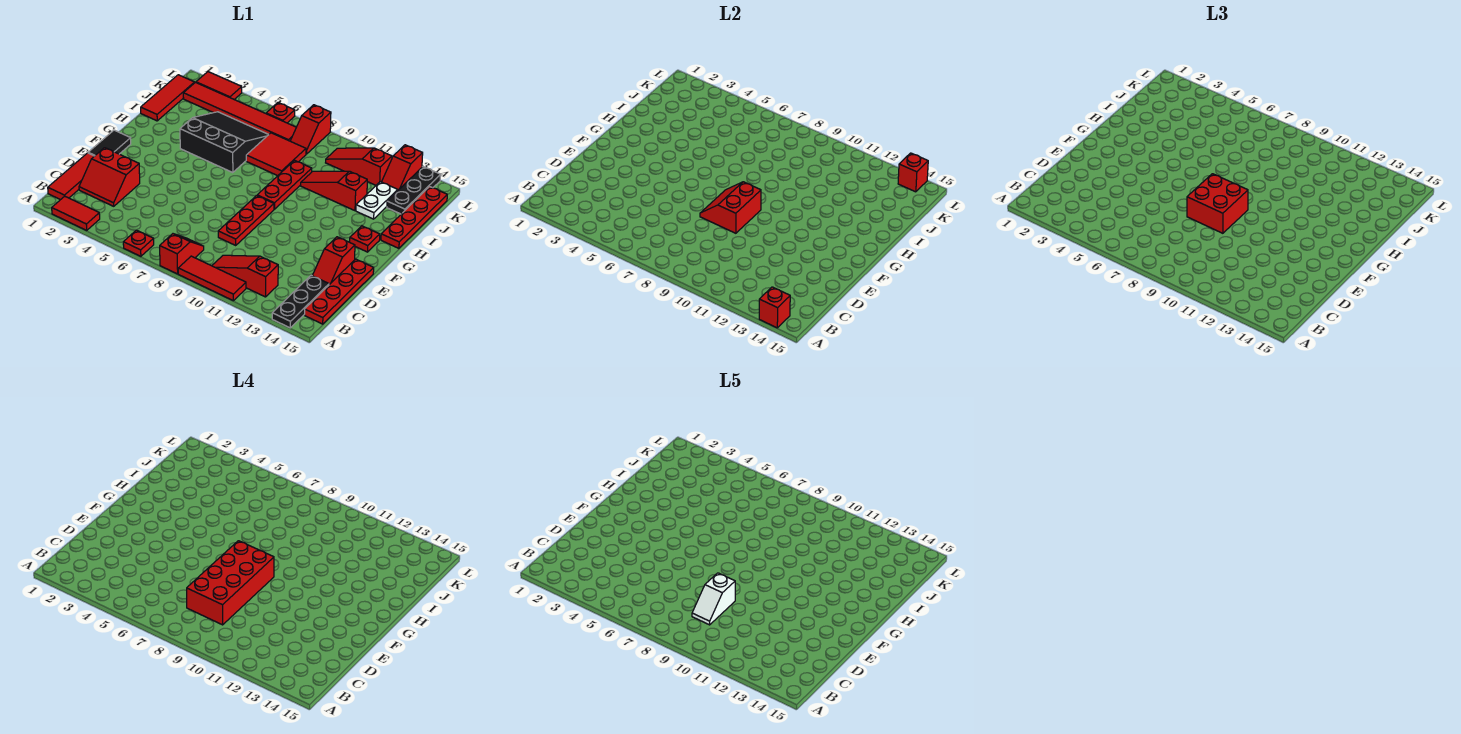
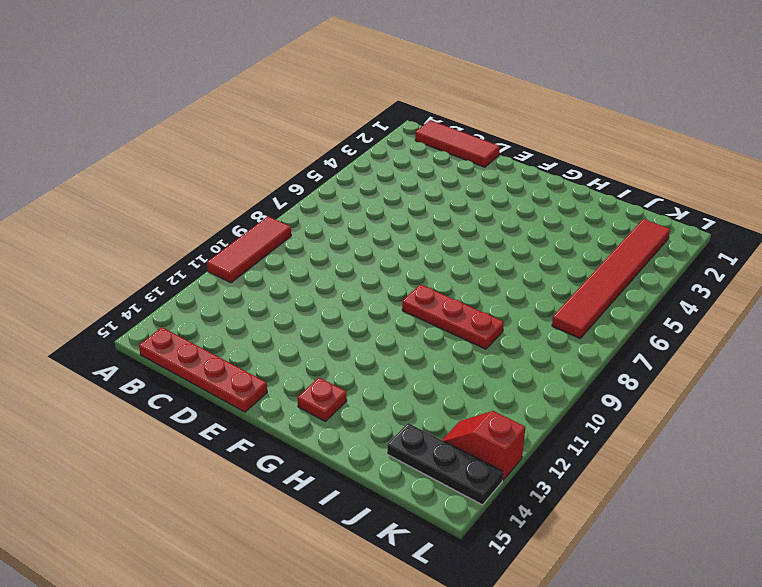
none -> red tile A2:A3 level 1
none -> red plate A6 level 1
none -> red slope A8:B8 level 1 top A
none -> black plate A14:C14 level 1

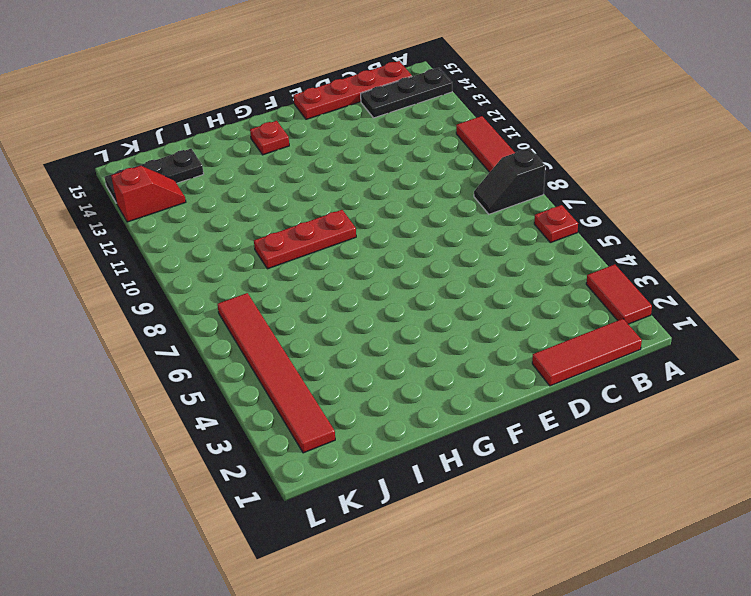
black slope A8:B8 level 1 top A -> red slope A8:B8 level 1 top A
none -> red slope B10:B12 level 1 top 12
none -> red slope C2:D3 level 1 top D
none -> red plate D9:F9 level 1
none -> red slope D14:E14 level 1 top E

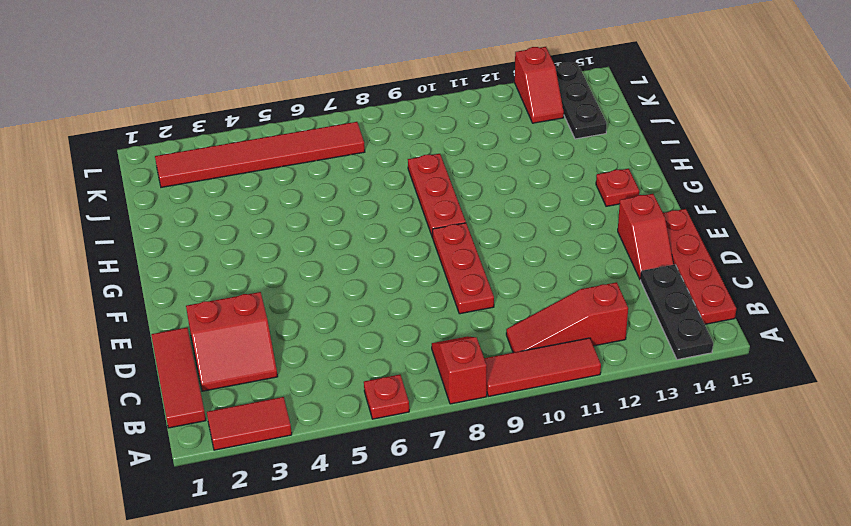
none -> black tile E1:F1 level 1
none -> black slope H4:J6 level 1 top H
none -> red plate H15:K15 level 1
none -> red tile I1:K1 level 1

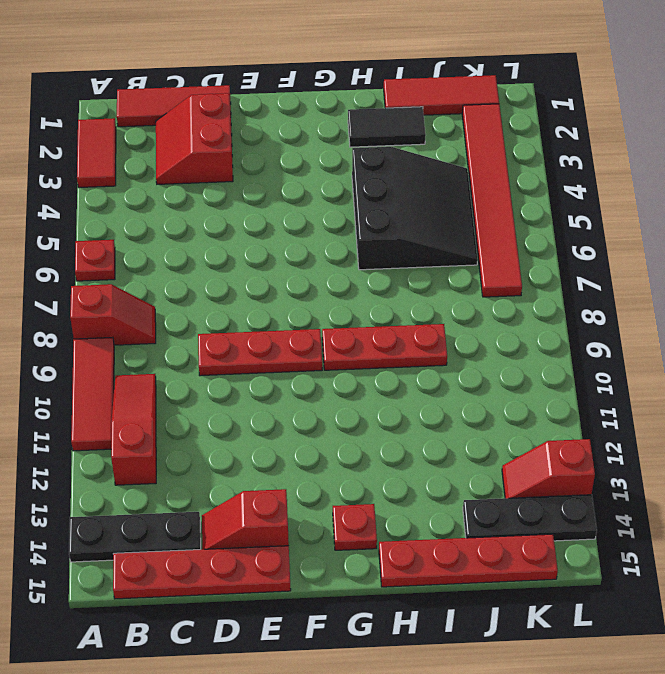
black tile H2:I2 level 1 -> black tile E1:F1 level 1
none -> red tile I7:J8 level 1
none -> red slope I10:I12 level 1 top 12
none -> white plate I13:J13 level 1
none -> red slope K8:L8 level 1 top L

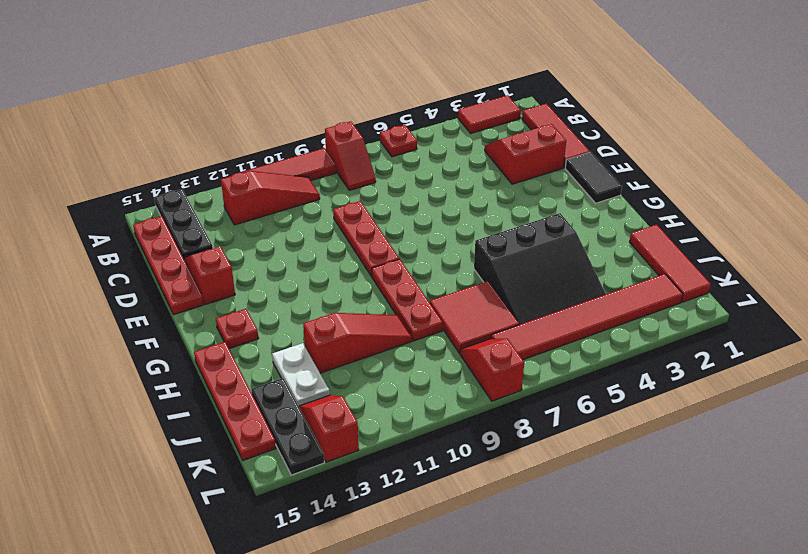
none -> red slope K10:K12 level 1 top 12
none -> red tile L2:L3 level 1
none -> red plate L6 level 1
none -> red brick A14 level 2

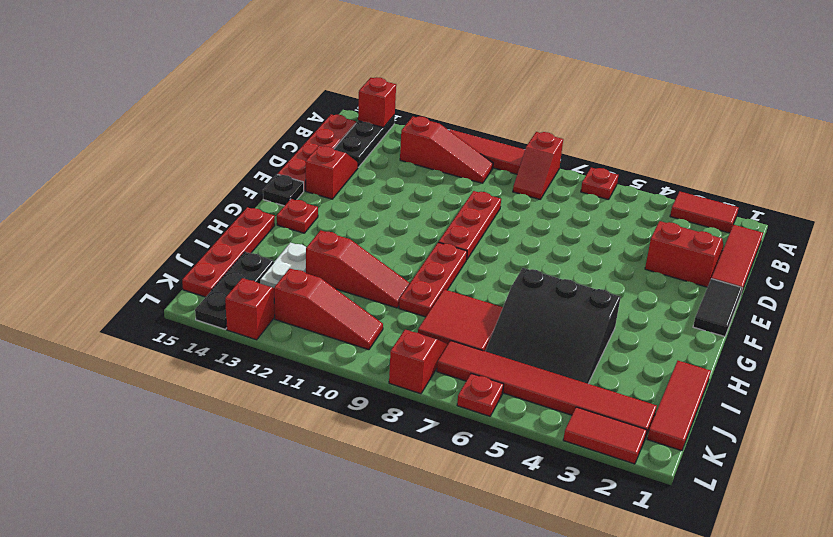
black plate F15 level 1 -> none
none -> red slope E8:F9 level 2 top 9
none -> red brick L14 level 2
none -> red brick E8:F9 level 3
none -> red brick C8:F9 level 4

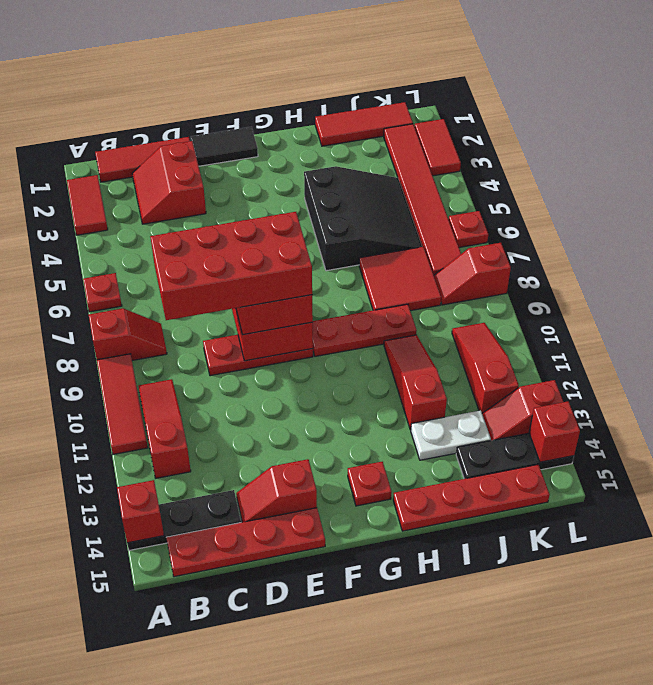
none -> white slope C9:D9 level 5 top D

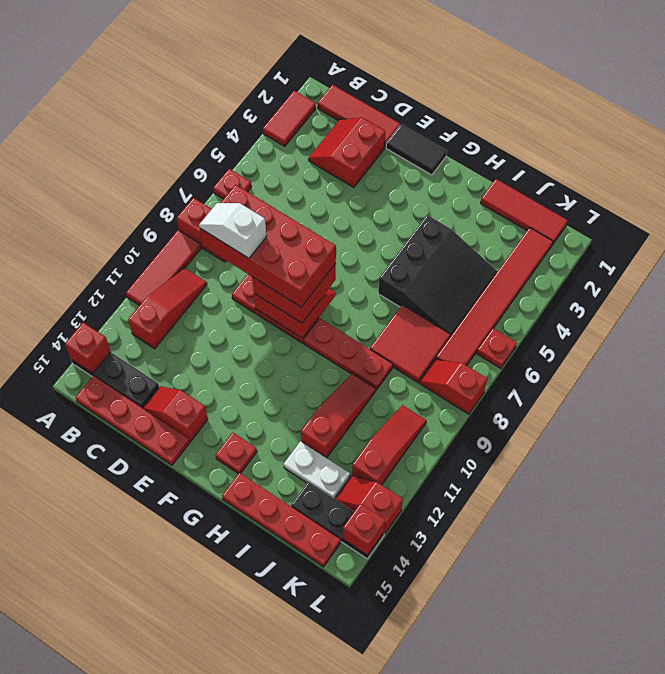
none -> red tile L2:L3 level 1

